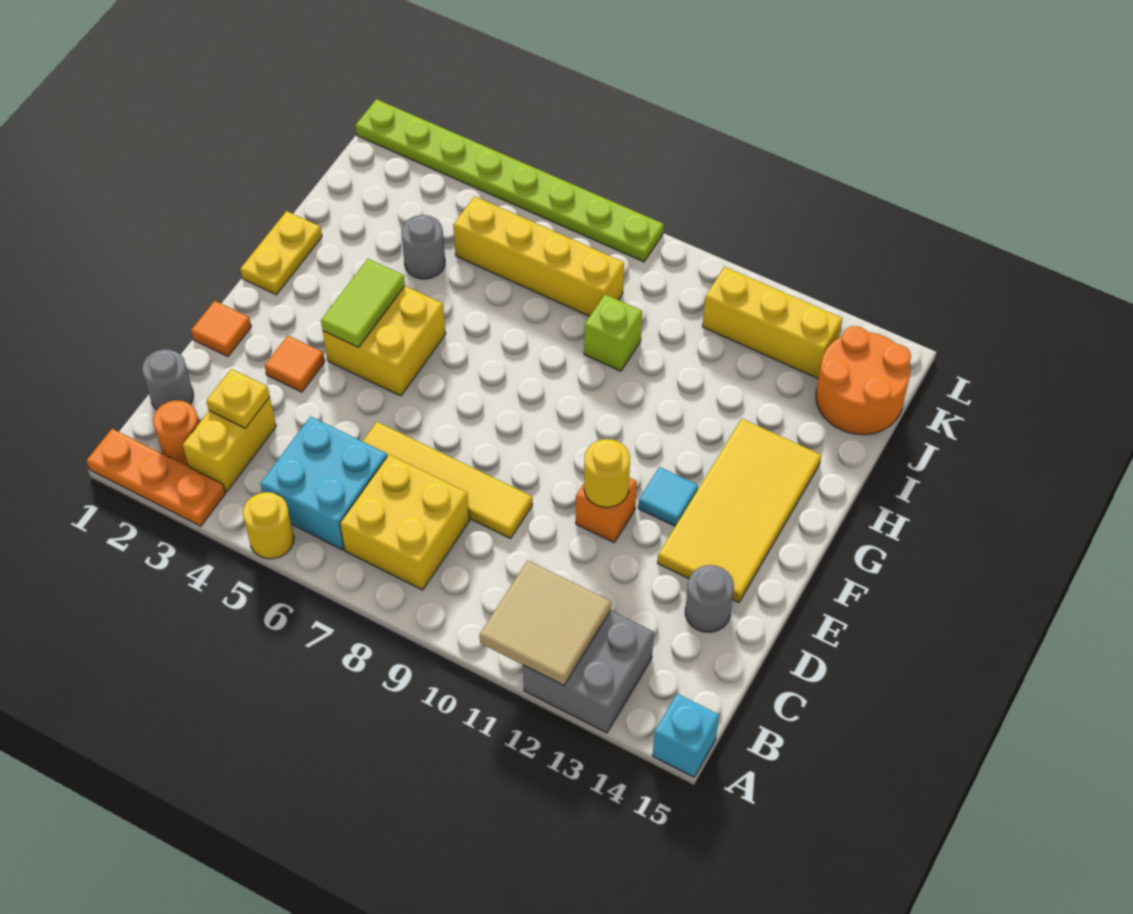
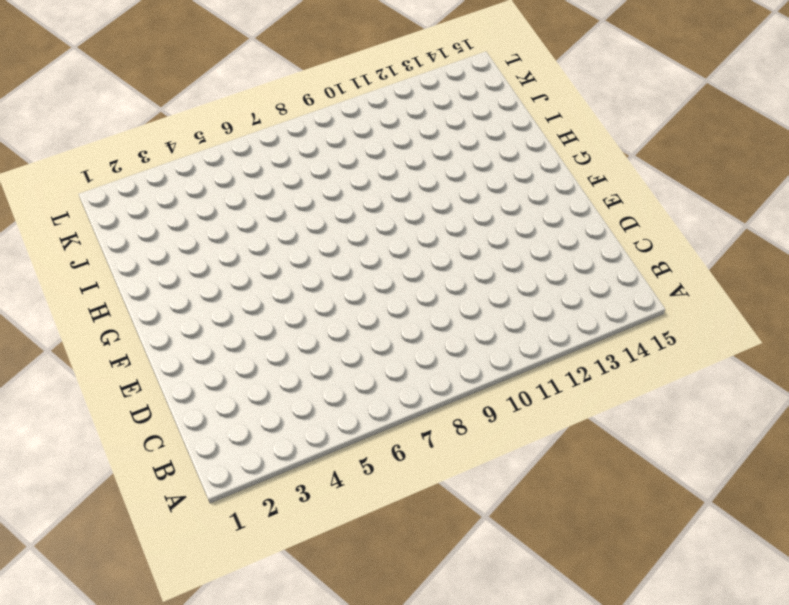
none -> orange plate A1:A3 level 1
none -> yellow round brick A5 level 1
none -> grey brick A12:B13 level 1

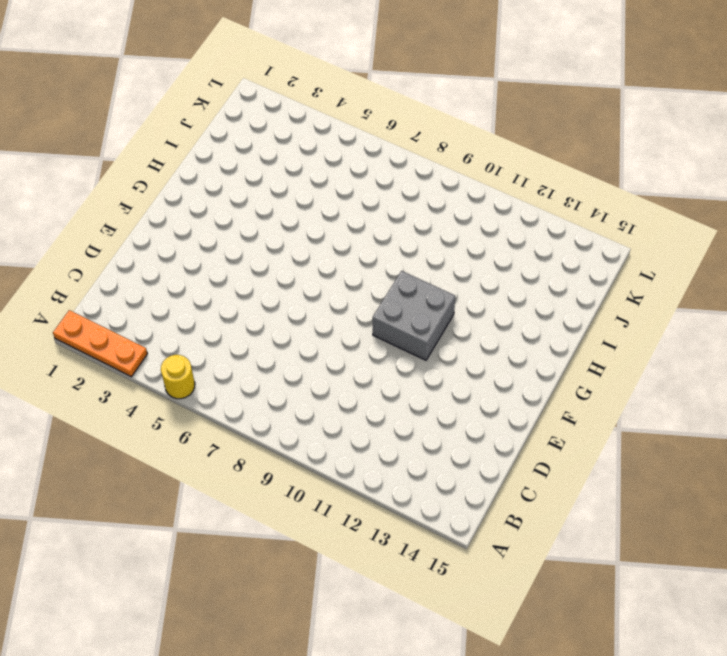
grey brick F10:G11 level 1 -> grey brick A12:B13 level 1
none -> cyan brick A15 level 1
none -> orange round brick B2 level 1
none -> yellow brick B3:C3 level 1

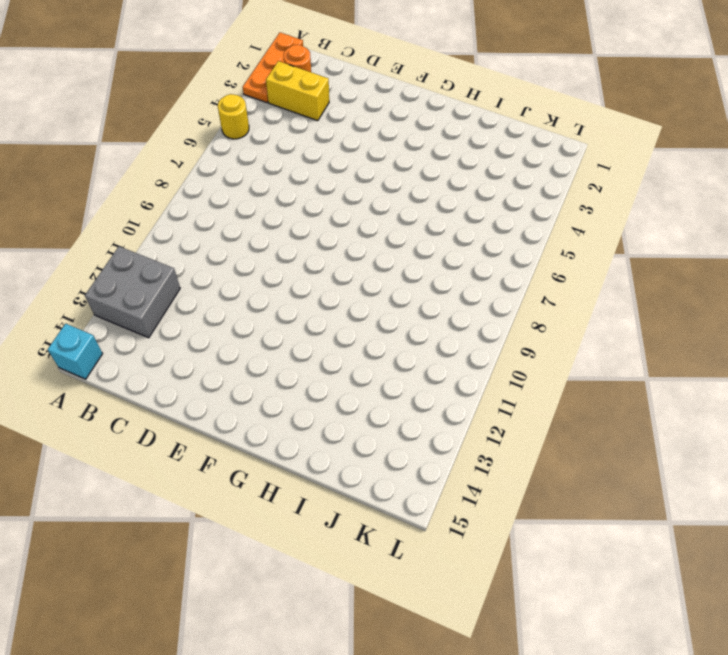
none -> cyan brick B5:C6 level 1
none -> yellow brick B7:C8 level 1
none -> grey round brick C1 level 1

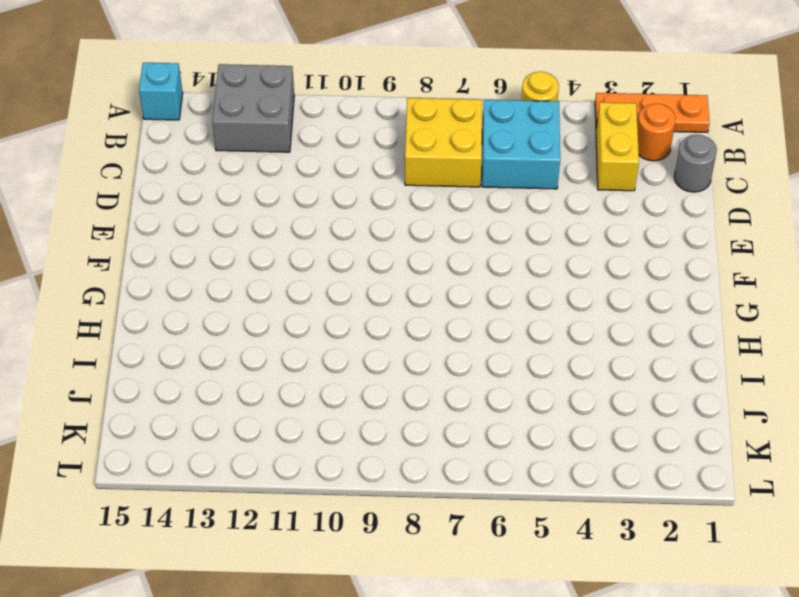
none -> yellow tile D6:D9 level 1
none -> grey round brick D14 level 1
none -> orange tile E1 level 1

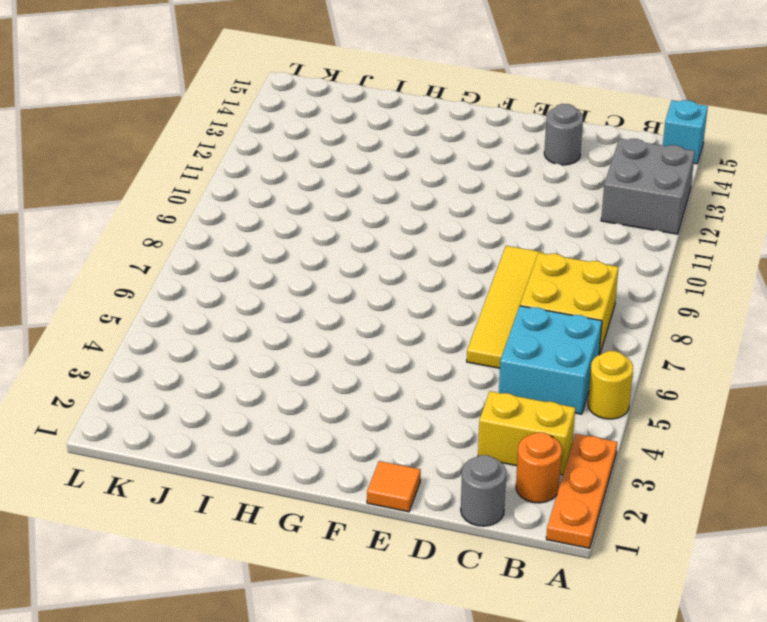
none -> orange tile E3 level 1
none -> orange brick E11 level 1
none -> yellow tile E13:H14 level 1

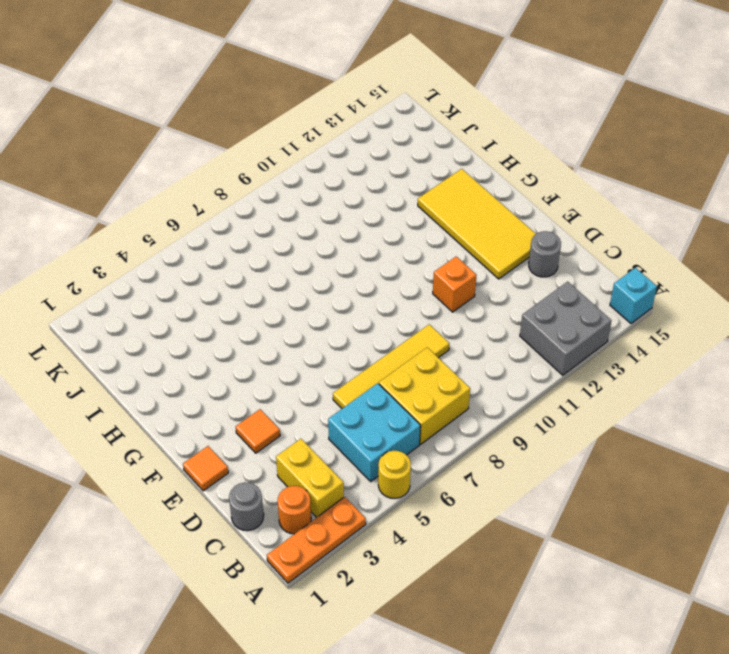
none -> yellow brick F4:G5 level 1
none -> cyan tile F12 level 1
none -> yellow plate G1:H1 level 1

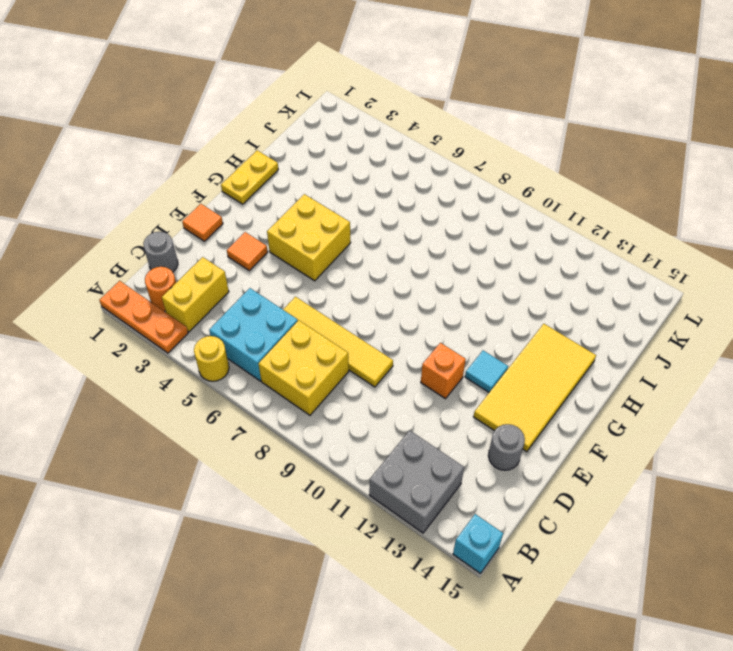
none -> grey round brick I4 level 1
none -> lime brick I9 level 1
none -> yellow brick J5:J8 level 1

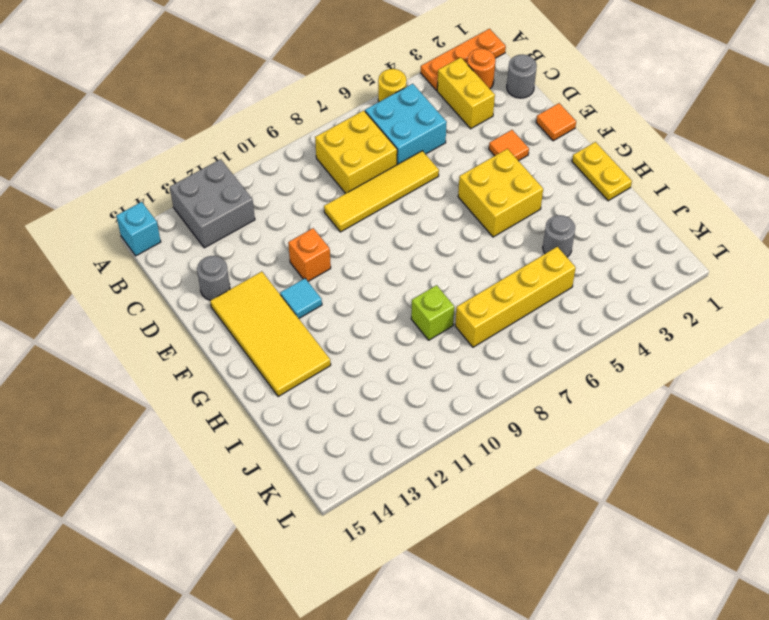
none -> orange round brick J14:K15 level 1
none -> yellow brick K11:K13 level 1
none -> lime plate L1:L8 level 1

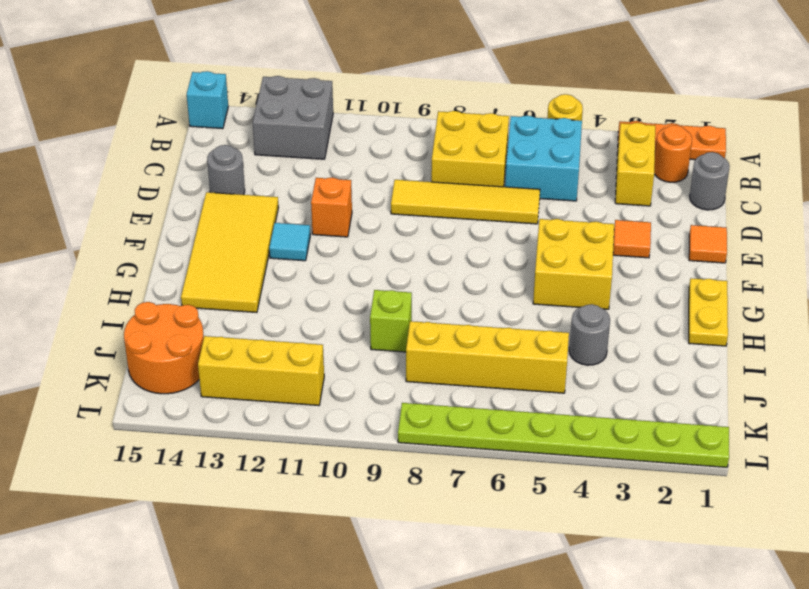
none -> tan tile A11:B12 level 2
none -> yellow plate C3 level 2
none -> yellow round brick E11 level 2

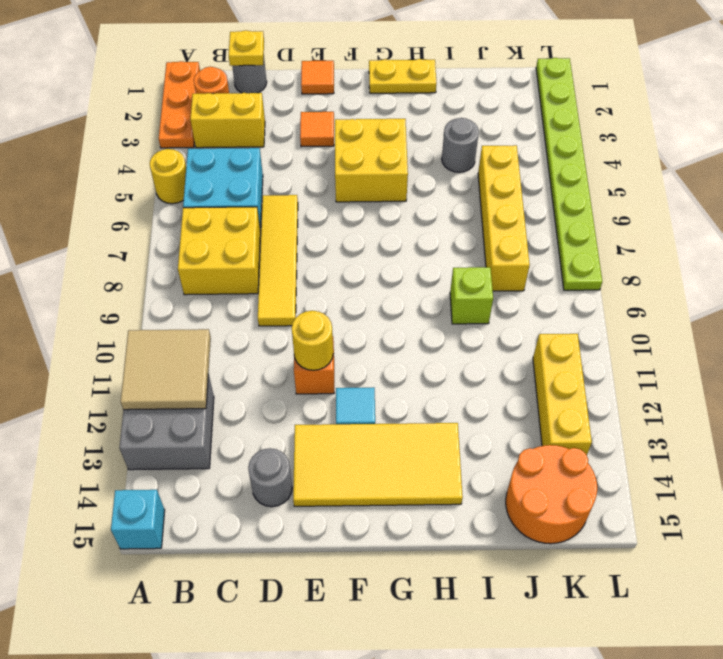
yellow plate C1 level 2 -> yellow plate C3 level 2
none -> lime tile F4:G4 level 2

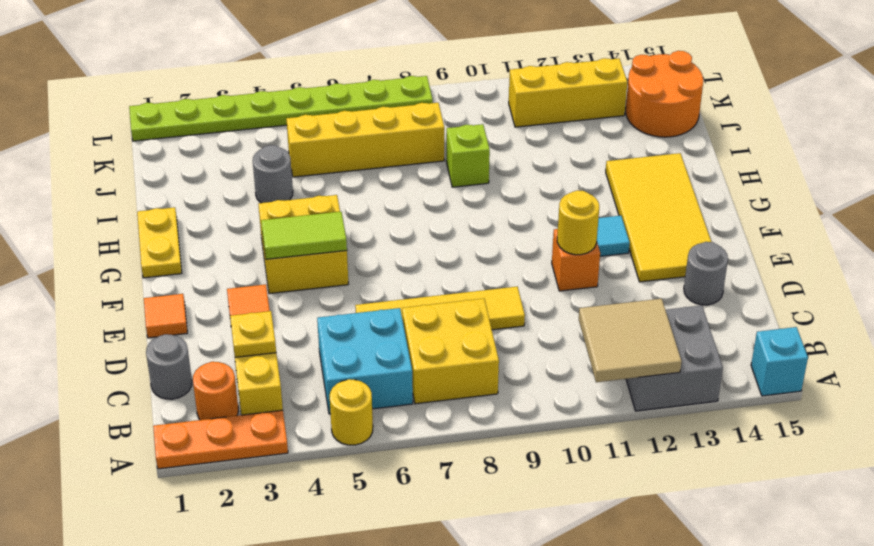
lime tile F4:F5 level 2 -> lime tile F4:G4 level 2

